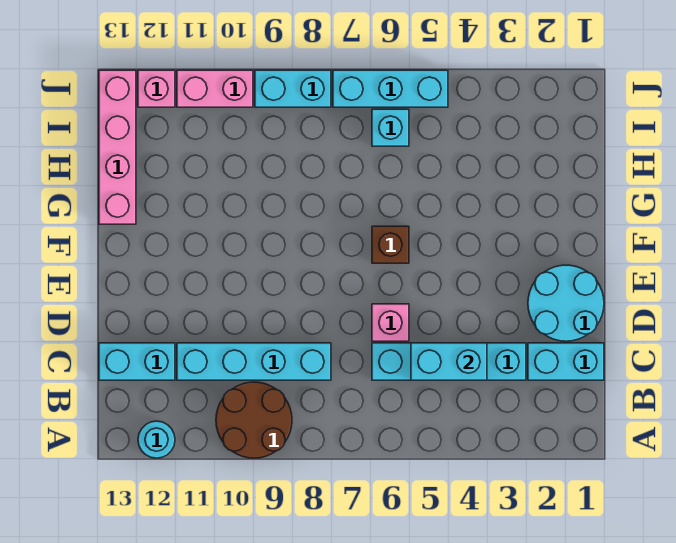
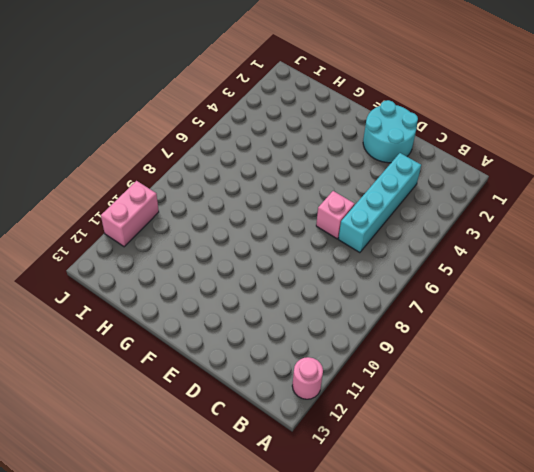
pink round brick A12 level 1 -> cyan round brick A12 level 1
none -> brown round brick A9:B10 level 1
none -> cyan brick C1:C2 level 1
none -> cyan brick C8:C11 level 1

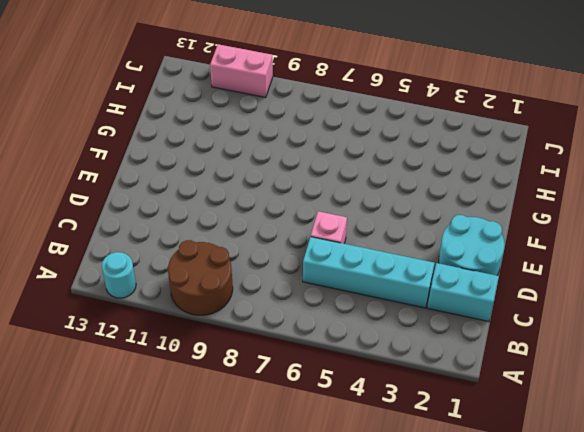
none -> cyan brick C8:C11 level 1
none -> cyan brick C12:C13 level 1
none -> brown brick F6 level 1

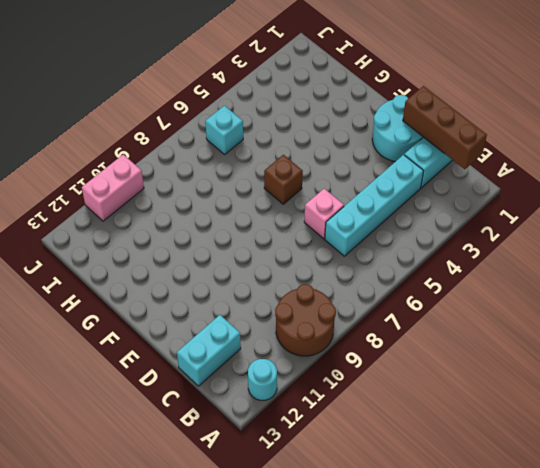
brown brick B1:D1 level 2 -> none
none -> cyan brick C8:C11 level 1
none -> pink brick G13:J13 level 1
none -> cyan brick J5:J7 level 1

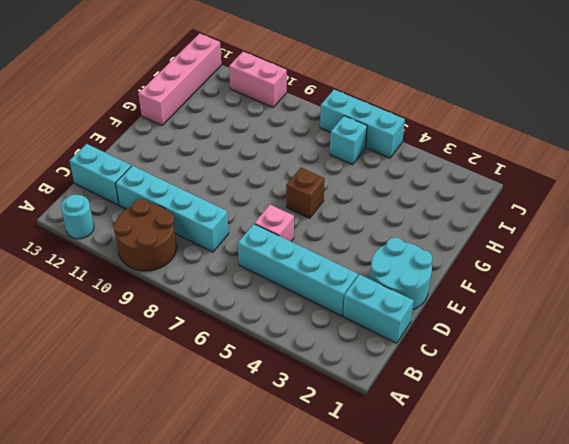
none -> cyan brick J8:J9 level 1
none -> pink brick J12 level 1
none -> cyan brick C4:C5 level 2

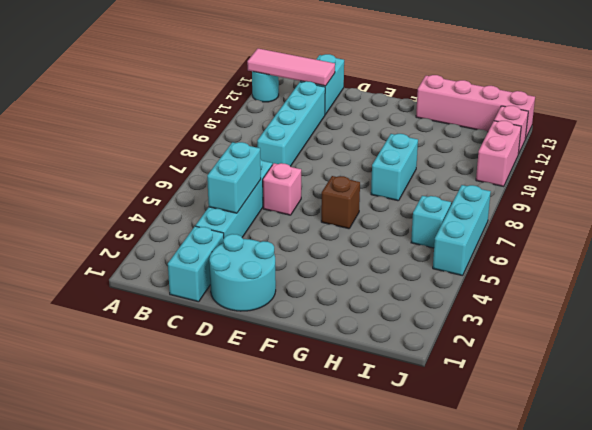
pink tile A12:C12 level 2 -> none
cyan brick G8:G9 level 1 -> cyan brick J8:J9 level 1
none -> brown round brick A9:B10 level 1

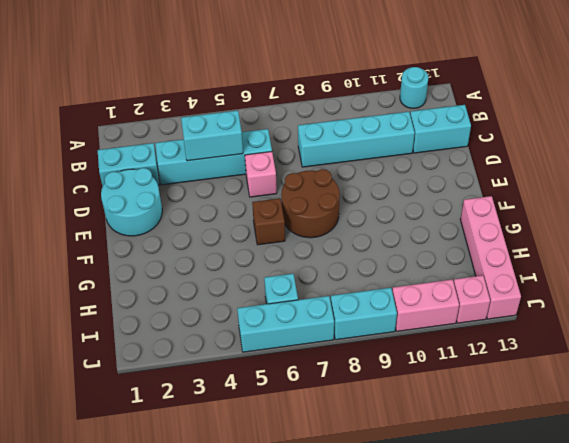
brown round brick E7:F8 level 1 -> brown round brick A9:B10 level 1

